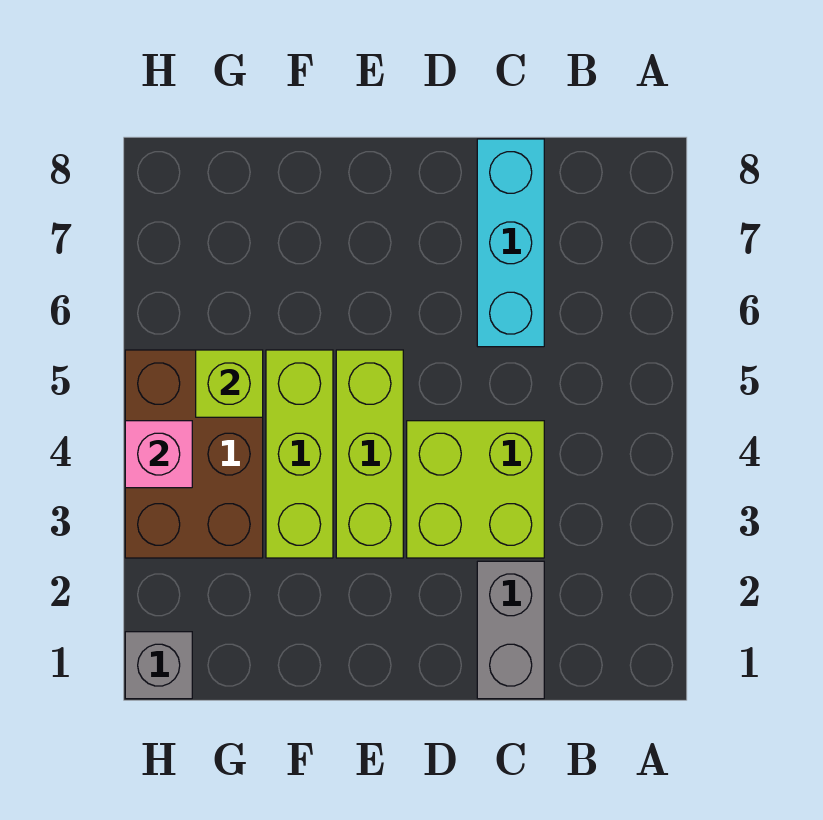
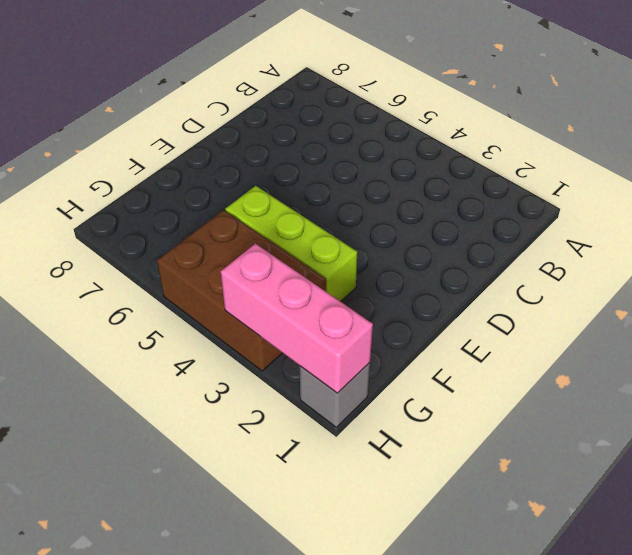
pink brick H1:H3 level 2 -> none
none -> grey brick C1:C2 level 1
none -> lime brick C3:D4 level 1

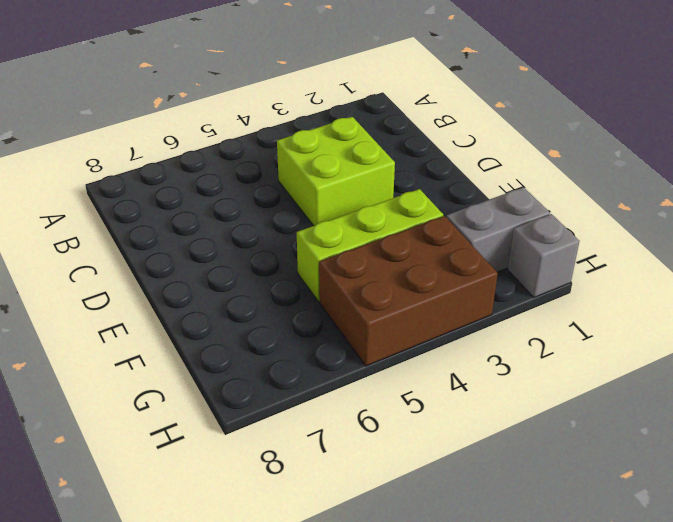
grey brick G1:G2 level 1 -> grey brick C1:C2 level 1
none -> cyan brick C6:C8 level 1
none -> lime brick E3:E5 level 1

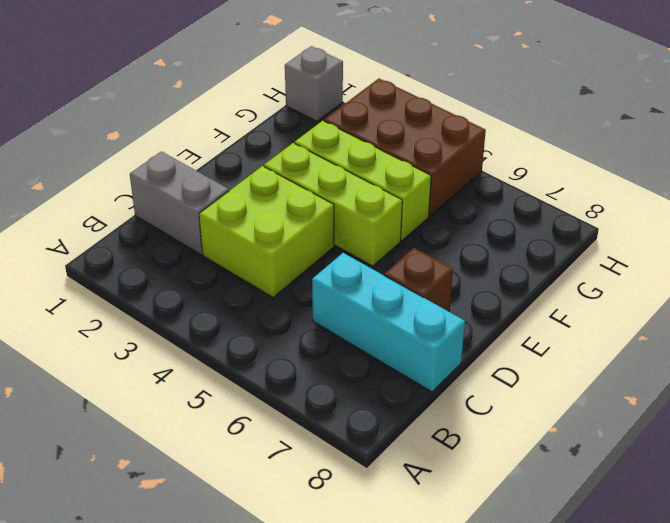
brown brick D7 level 1 -> none
none -> lime brick G5 level 2
none -> pink brick H4 level 2

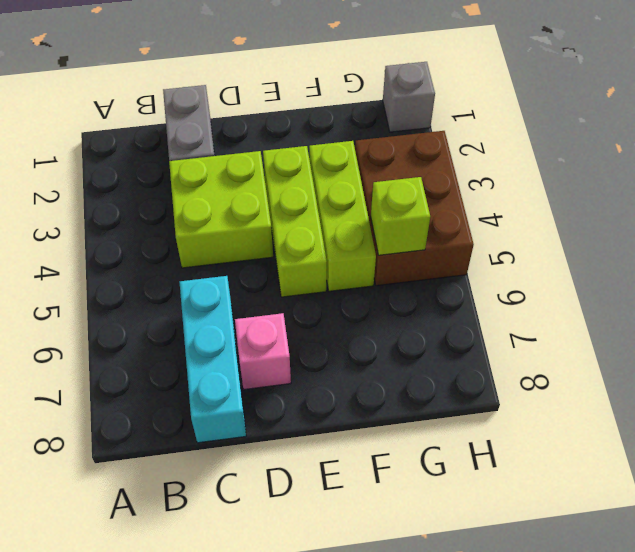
pink brick D7 level 1 -> pink brick H4 level 2

